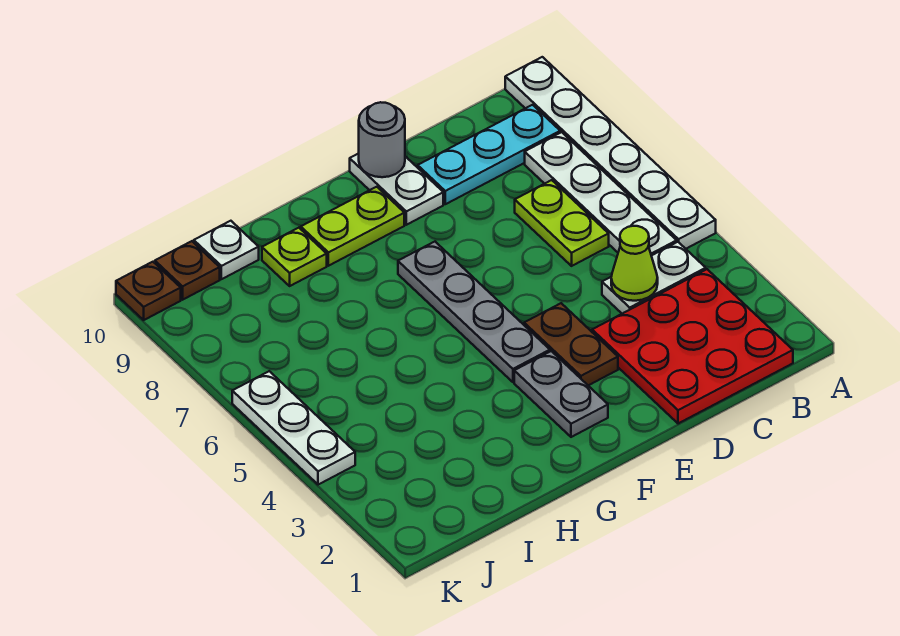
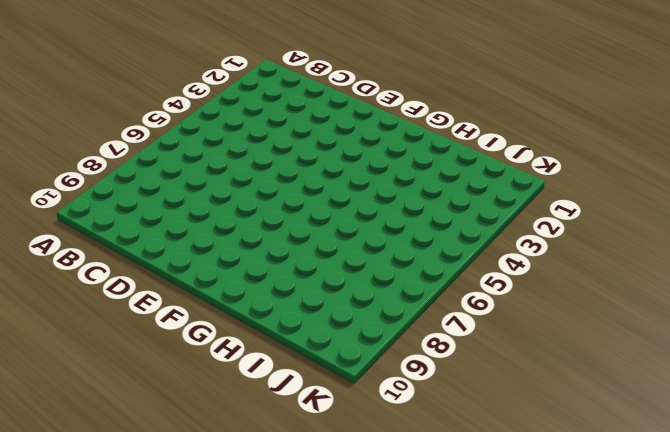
none -> white plate A5:A10 level 1
none -> red plate B1:D3 level 1
none -> white plate B4:C4 level 1

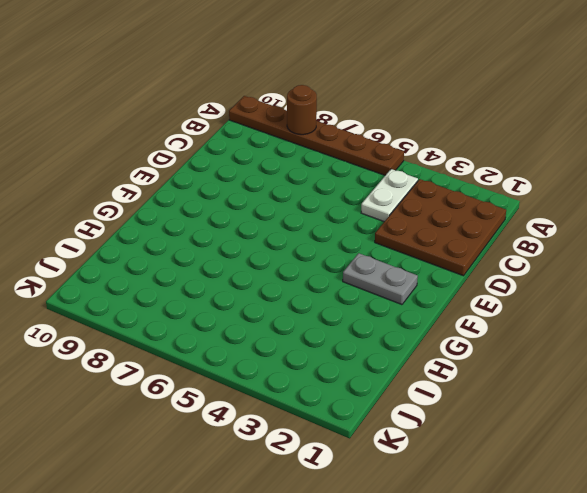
brown plate A5:A10 level 1 -> white plate A5:A10 level 1
brown round brick A8 level 2 -> none
brown plate B1:D3 level 1 -> red plate B1:D3 level 1
none -> white plate B5:B8 level 1
none -> cyan plate B9:D9 level 1
none -> lime plate C6:C7 level 1

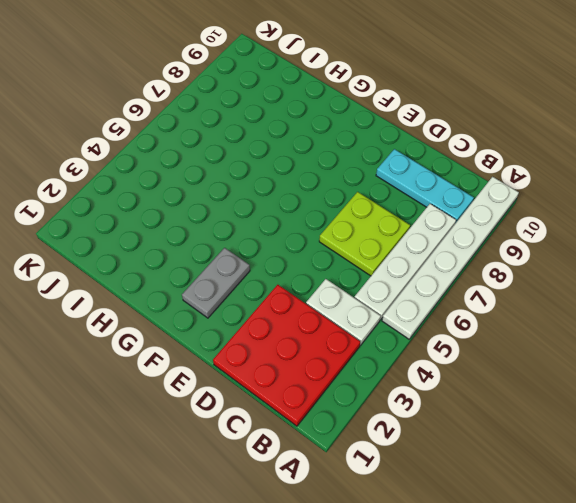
lime plate C6:D7 level 1 -> lime plate C6:C7 level 1
none -> brown plate E3:E4 level 1
none -> white plate E9:E10 level 1
none -> grey plate F4:F7 level 1

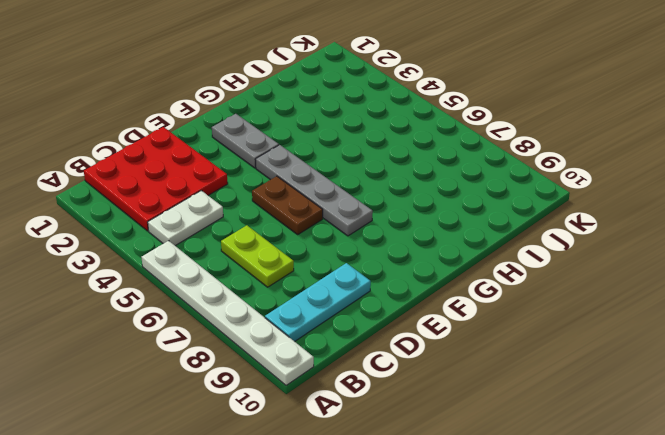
brown plate E5:E6 level 1 -> brown plate E3:E4 level 1
none -> white plate B5:B8 level 1
none -> white plate E9:E10 level 1
none -> lime plate F9:G9 level 1

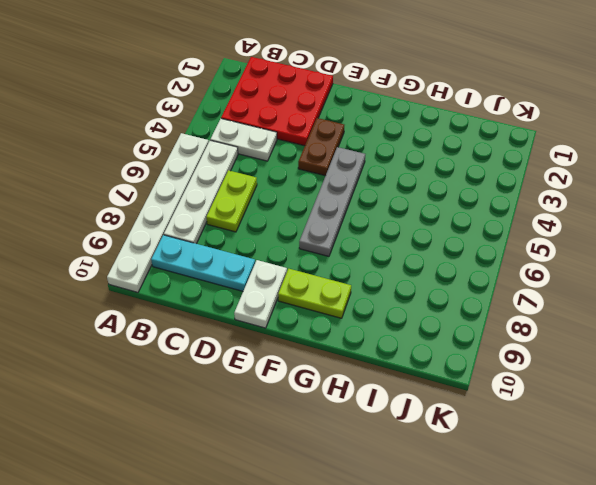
none -> grey plate F2:F3 level 1
none -> lime plate H9 level 1
none -> white plate I10 level 1

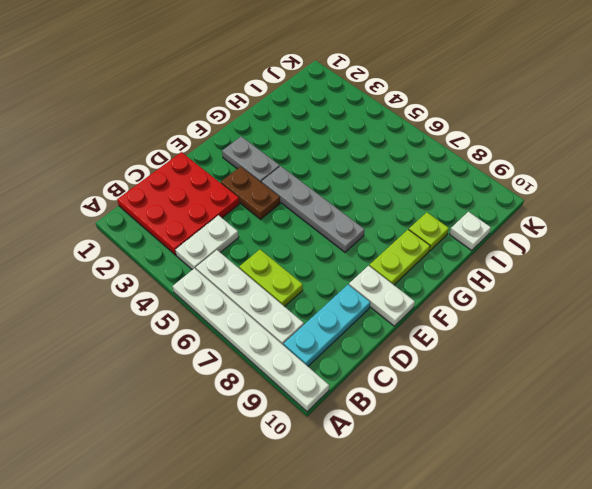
none -> brown plate J10 level 1
none -> white plate K4:K6 level 1
none -> brown plate K10 level 1

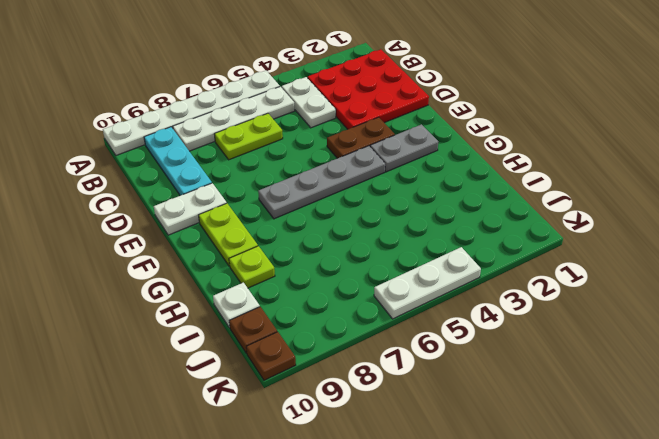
none -> lime cone C4 level 2
none -> grey round brick E10 level 2

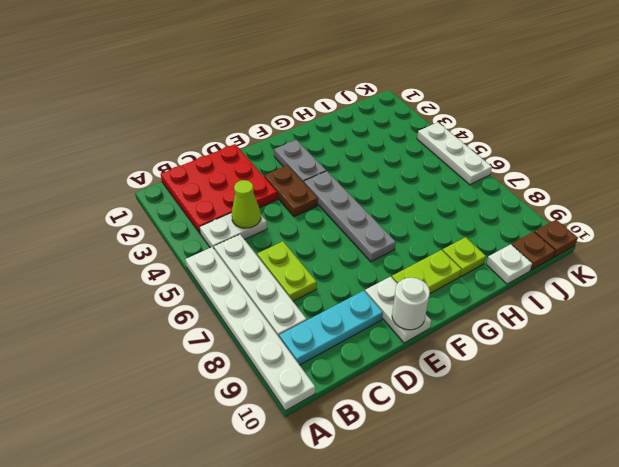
white round brick E10 level 2 -> grey round brick E10 level 2

